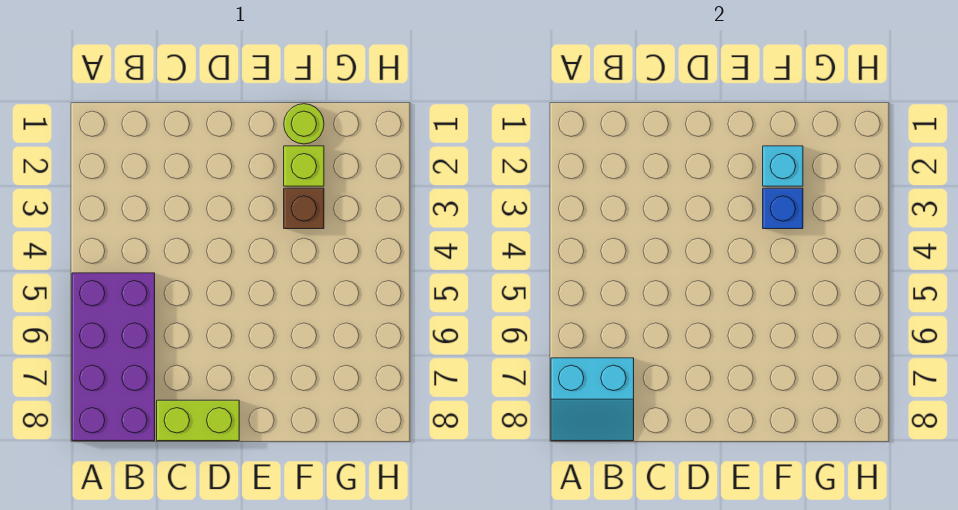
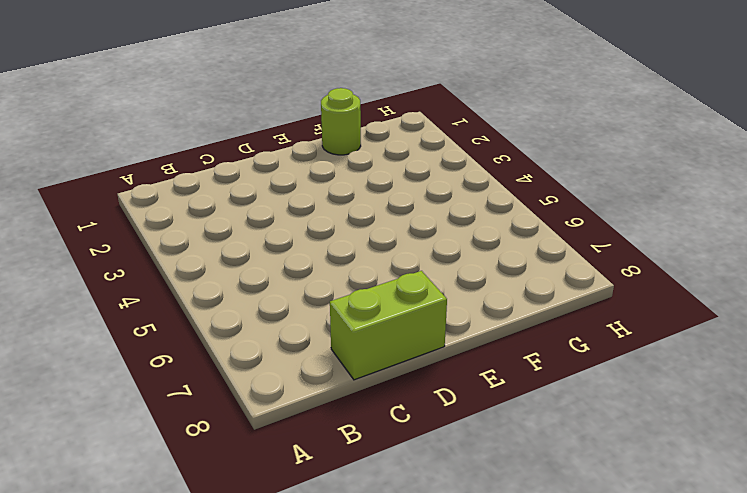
none -> purple brick A5:B8 level 1
none -> lime brick F2 level 1

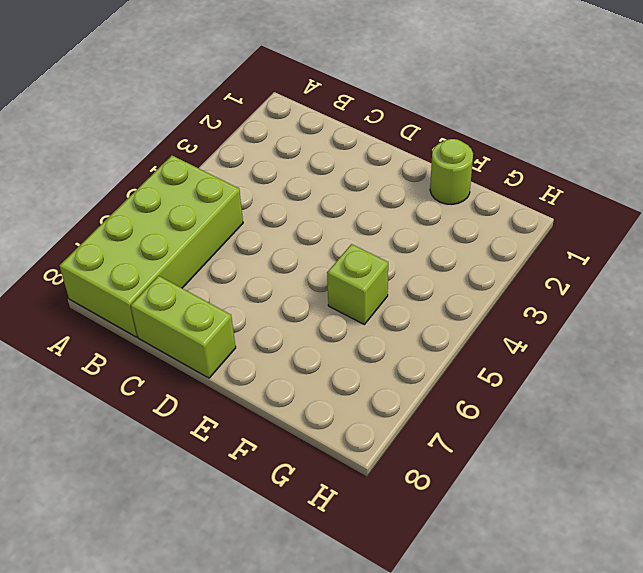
lime brick A5:B8 level 1 -> purple brick A5:B8 level 1
lime brick F5 level 1 -> lime brick F2 level 1
none -> brown brick F3 level 1
none -> cyan slope A7:B8 level 2 top 7

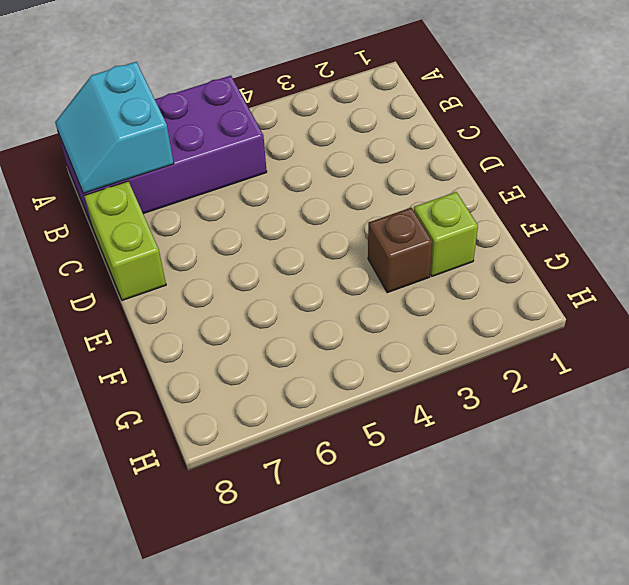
none -> lime round brick F1 level 1
none -> cyan brick F2 level 2

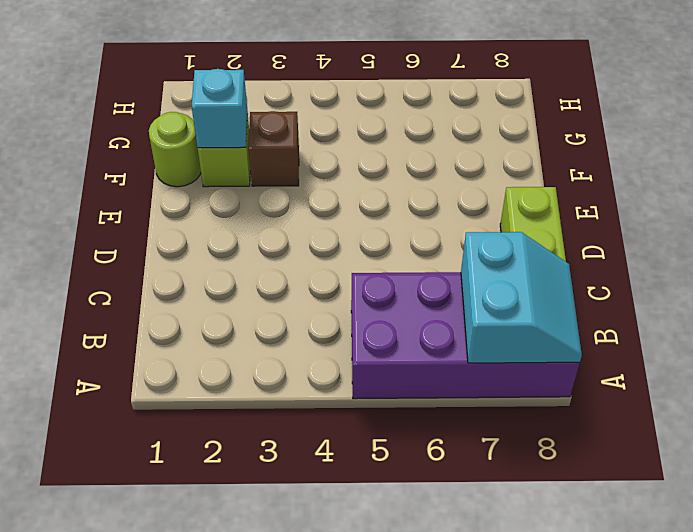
none -> blue brick F3 level 2

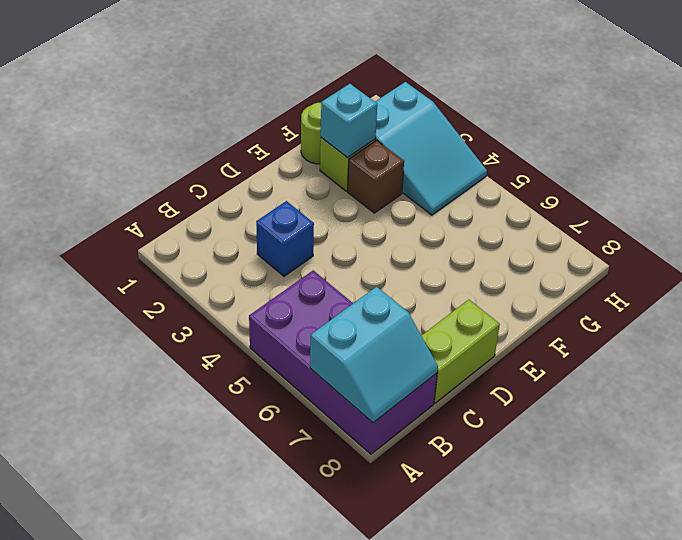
blue brick C3 level 1 -> blue brick F3 level 2
cyan slope G2:H4 level 1 top 2 -> none

